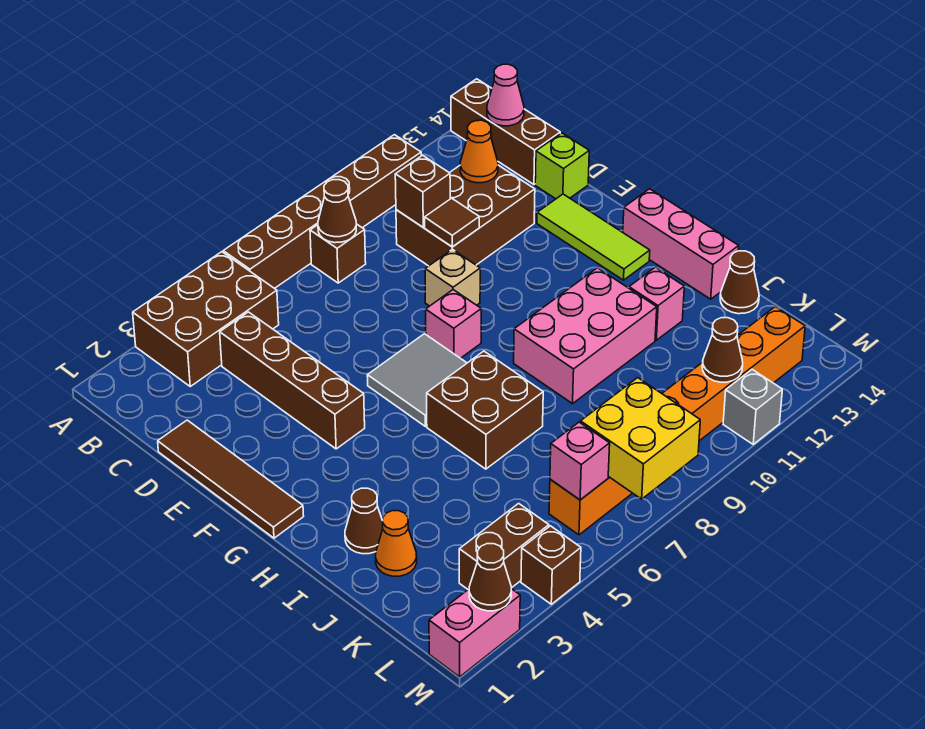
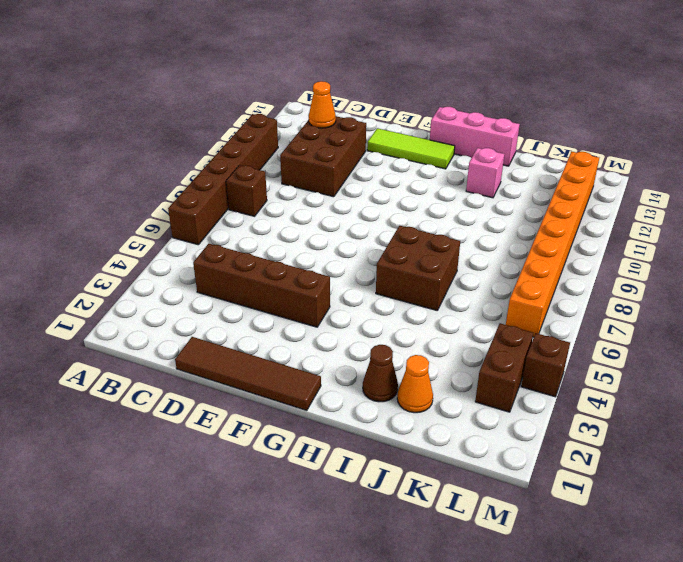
none -> brown brick A3:B5 level 1
none -> brown brick A14:C14 level 1
none -> lime brick D14 level 1
none -> tan brick E9 level 1

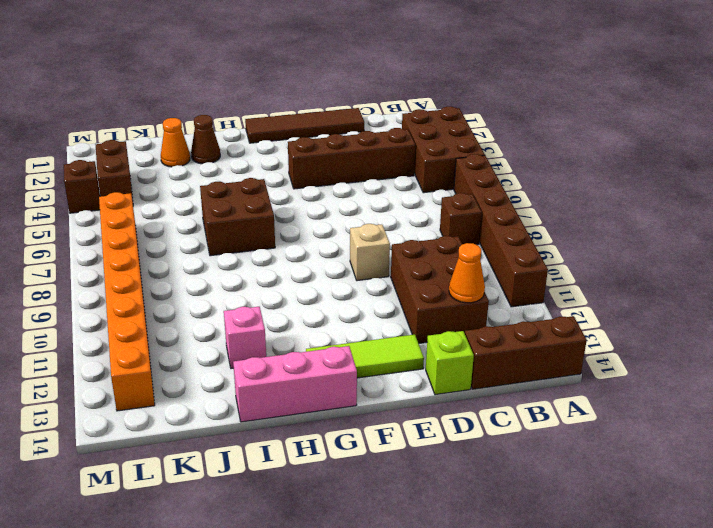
none -> grey tile F6:G7 level 1
none -> pink brick F8 level 1
none -> pink brick H9:I11 level 1
none -> brown cone J14 level 1

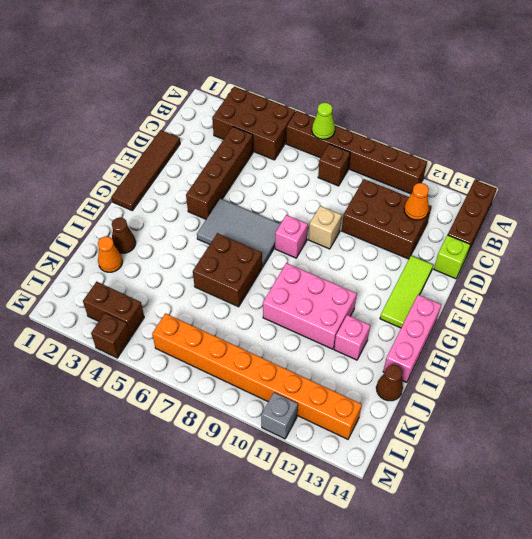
lime cone A7 level 2 -> none
grey tile F5:G7 level 1 -> grey tile F6:G7 level 1
none -> pink brick M1:M2 level 1
none -> brown cone B8 level 2
none -> pink cone B14 level 2
none -> brown brick C10 level 2

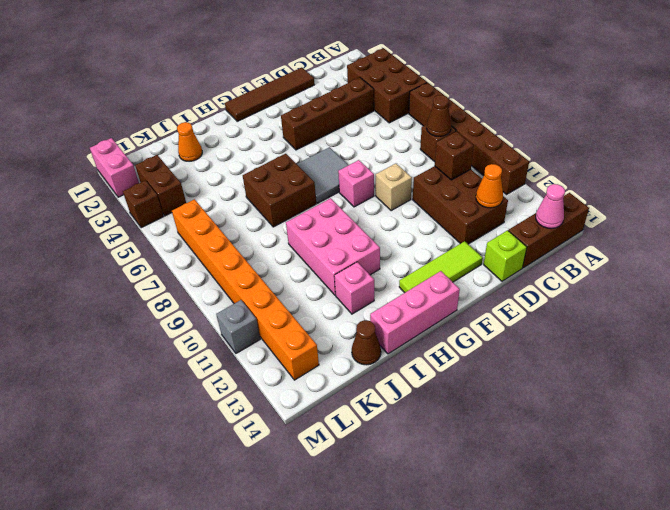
none -> brown cone I2 level 1
none -> brown tile D10 level 2
none -> pink brick L6 level 2
none -> yellow brick L7:M8 level 2

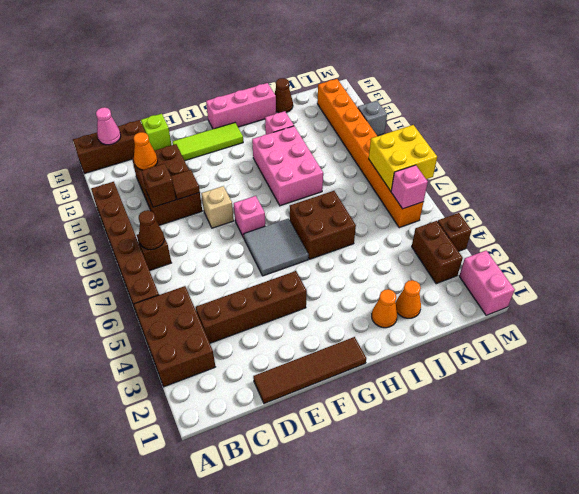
orange cone I2 level 1 -> brown cone I2 level 1
none -> brown cone L11 level 2
none -> brown cone M2 level 2

